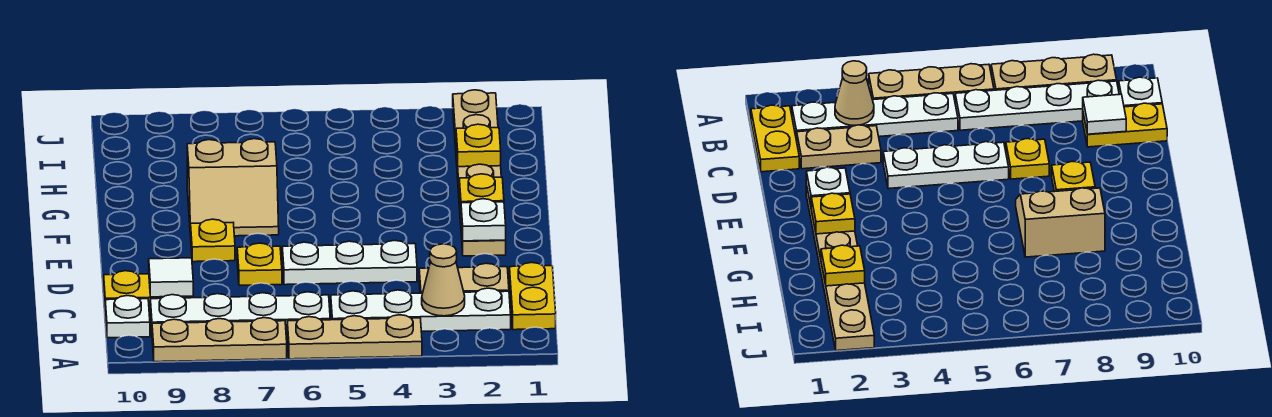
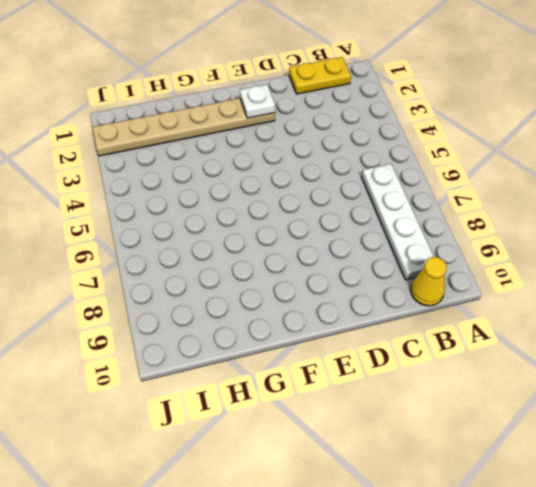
yellow cone B10 level 1 -> white plate B10 level 1
none -> tan plate A4:A6 level 1
none -> tan plate A7:A9 level 1
none -> white plate B2:B5 level 1

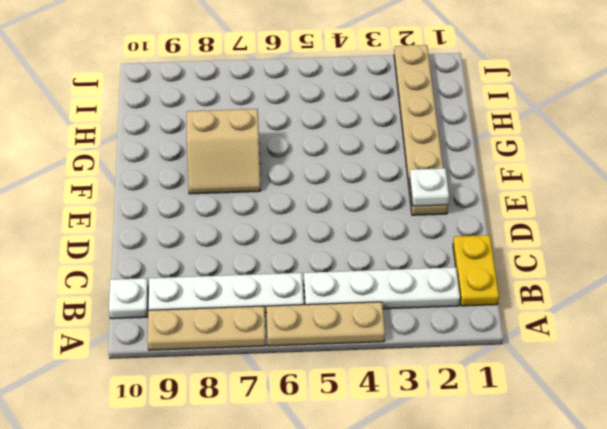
none -> tan plate C2:C3 level 1
none -> yellow plate C9:C10 level 1
none -> white plate D4:D6 level 1

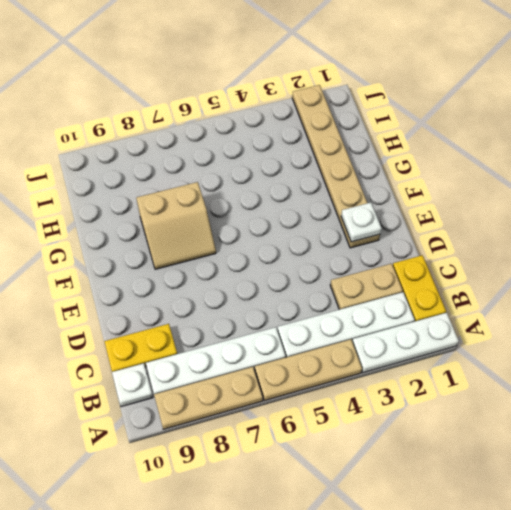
white plate A1:A3 level 1 -> white plate D4:D6 level 1
none -> yellow plate D7 level 1
none -> yellow plate E8 level 1
none -> tan cone B3 level 2

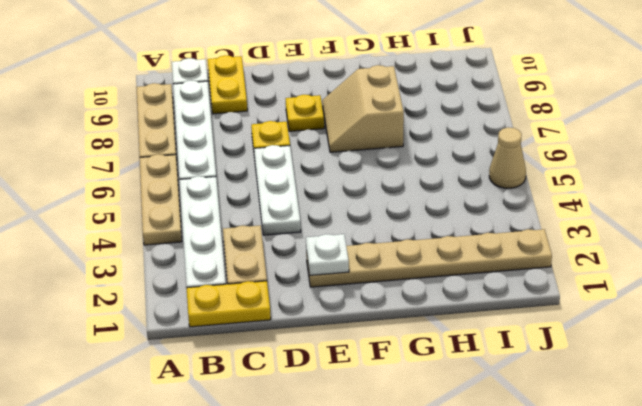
tan cone J5 level 1 -> tan cone B3 level 2
none -> white tile C9 level 2
none -> yellow plate F2 level 2
none -> yellow plate H2 level 2

